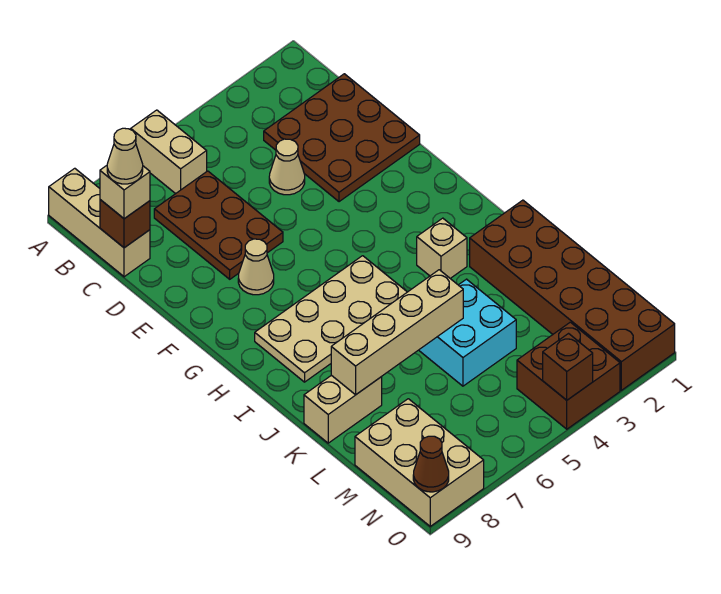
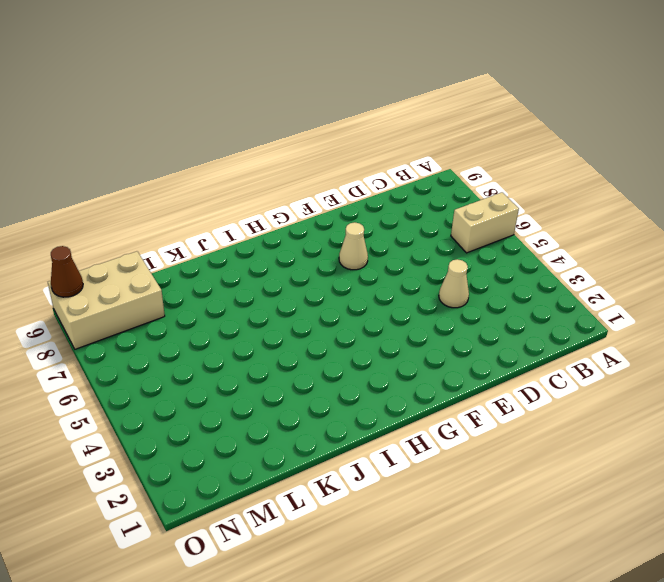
none -> tan brick A9:C9 level 1
none -> brown plate C1:E3 level 1
none -> brown plate C6:E7 level 1

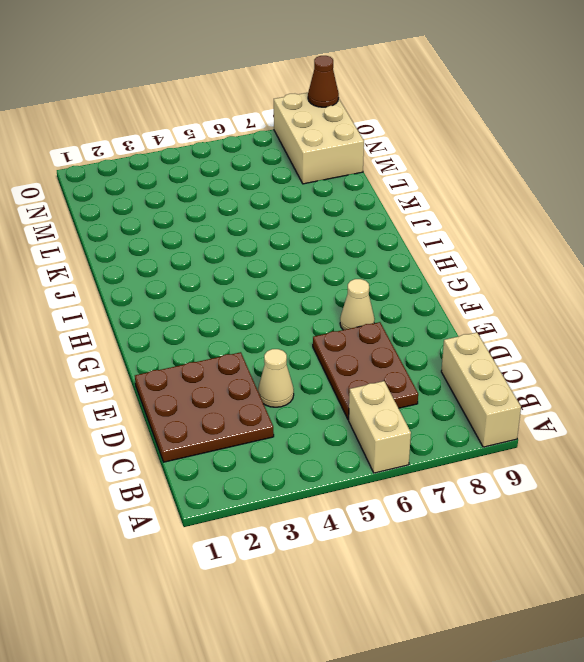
none -> tan plate H5:I8 level 1
none -> tan brick I3 level 1
none -> brown brick J1:O2 level 1

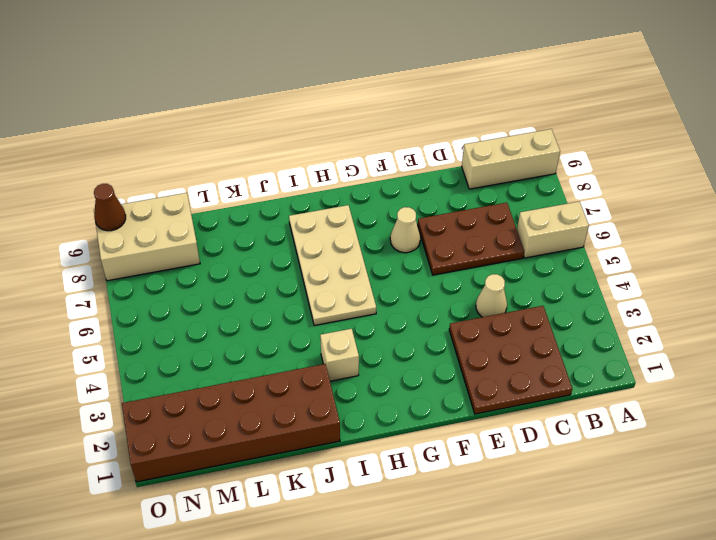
none -> cyan brick K4:L5 level 1
none -> tan brick K8:K9 level 1
none -> brown brick N3:O4 level 1

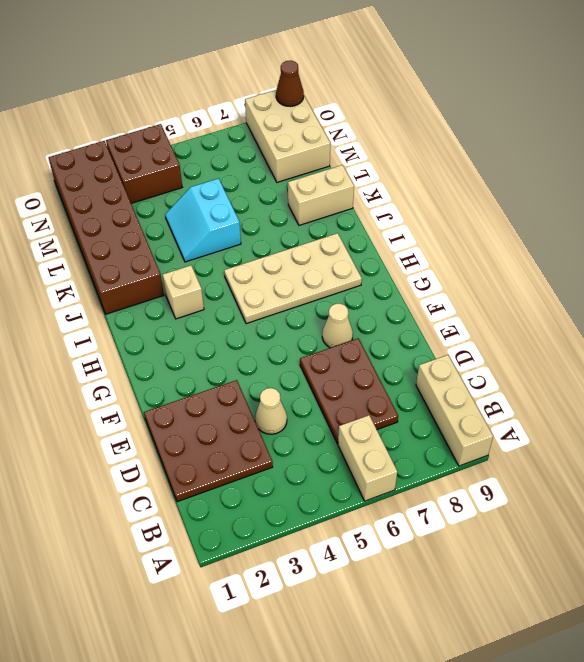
cyan slope K4:L5 level 1 top 5 -> cyan brick K4:L5 level 1
none -> brown brick C9 level 2
none -> tan brick K5:K8 level 2
none -> brown brick O4 level 2

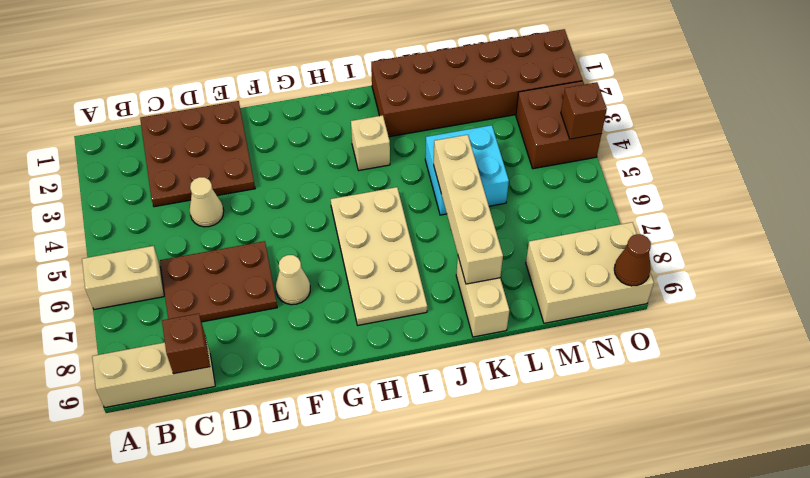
none -> tan brick C9 level 3
none -> tan cone C9 level 4

